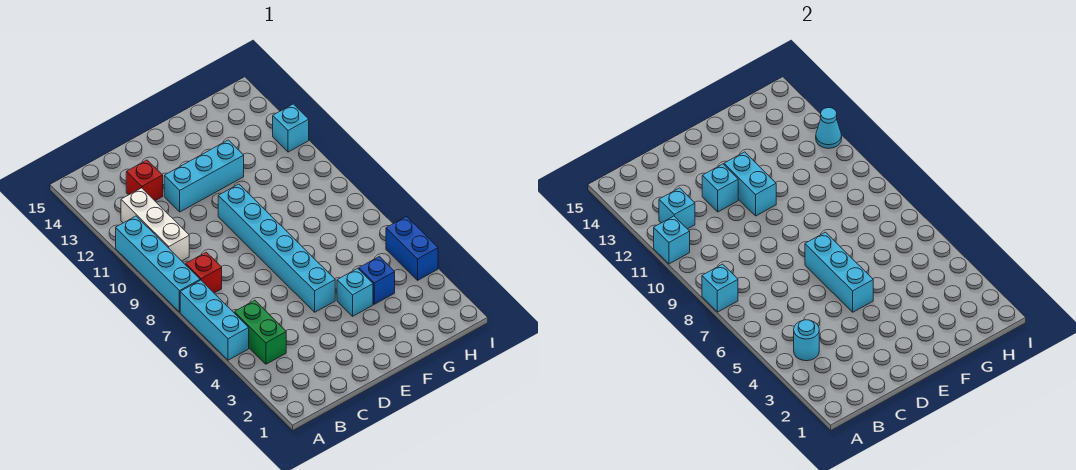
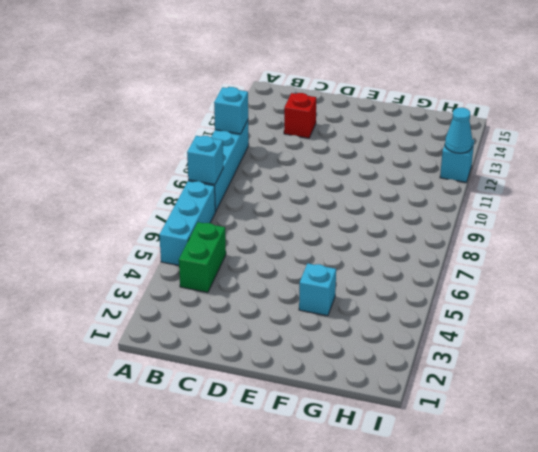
none -> red brick B8 level 1
none -> white brick B10:B12 level 1
none -> cyan brick D12:F12 level 1

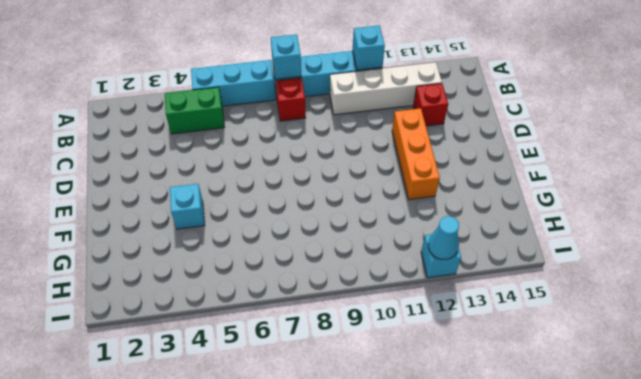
white brick B10:B13 level 1 -> white brick B10:B12 level 1
orange brick D12:F12 level 1 -> cyan brick D12:F12 level 1
none -> cyan brick E5:E10 level 1
none -> blue brick G4 level 1
none -> blue brick I4:I5 level 1

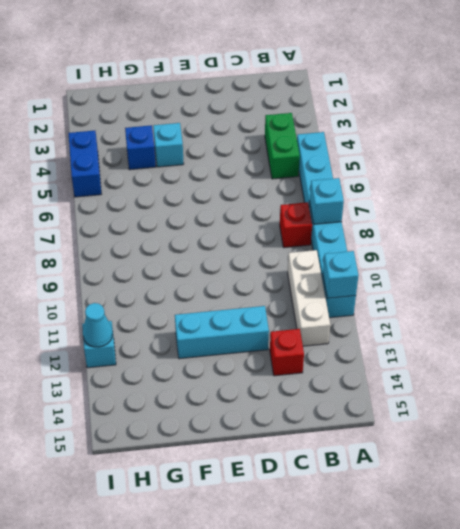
none -> cyan brick E5:E10 level 1
none -> cyan round brick B4 level 2
none -> cyan brick B12 level 2

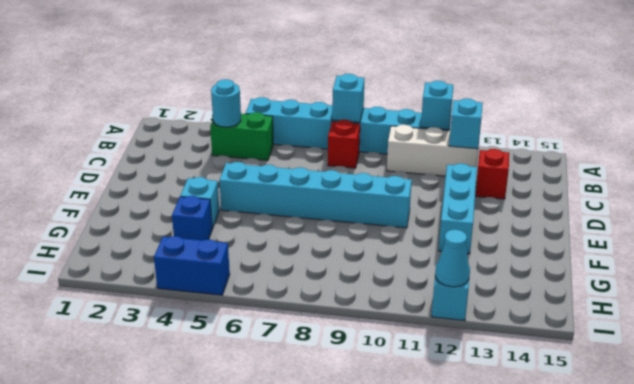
none -> cyan brick D12 level 2
none -> cyan brick E5:E7 level 2
none -> cyan brick E11:E12 level 2

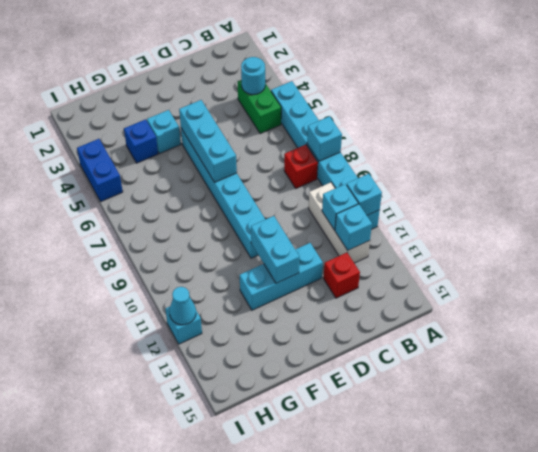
cyan brick B11 level 2 -> cyan brick D12 level 2

